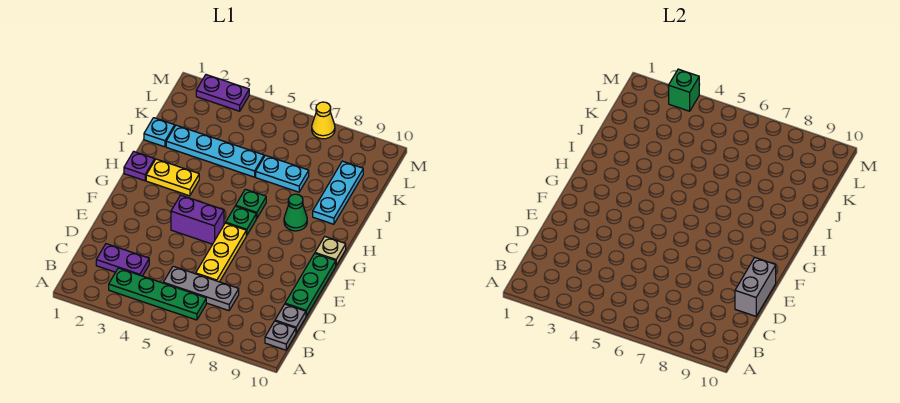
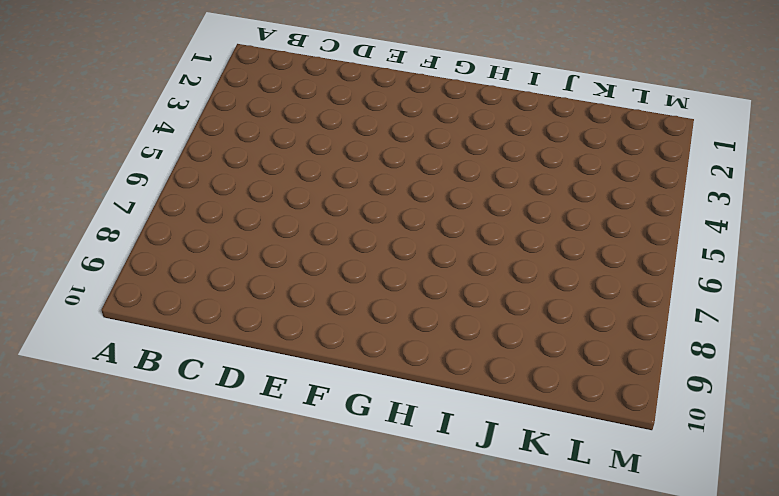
none -> green plate B3:B6 level 1
none -> grey plate B10 level 1
none -> purple plate C2:C3 level 1

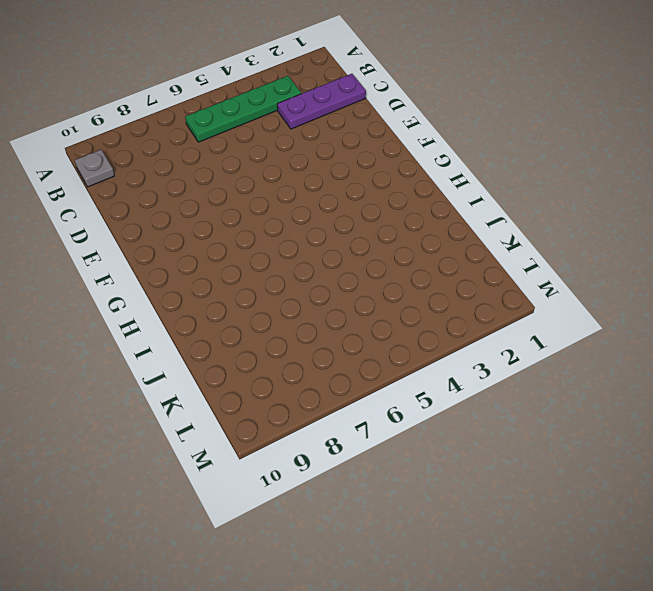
purple plate C1:C3 level 1 -> purple plate C2:C3 level 1
none -> grey plate C5:C7 level 1
none -> grey plate C10 level 1
none -> yellow plate D6:F6 level 1

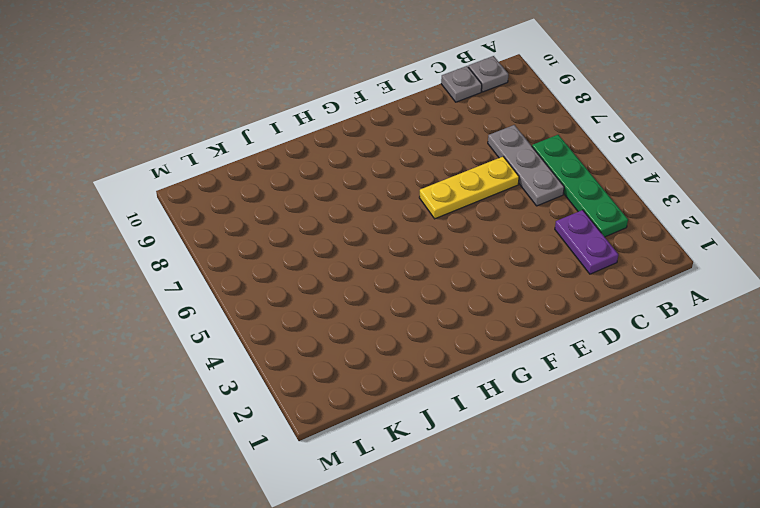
none -> green plate D10:F10 level 1
none -> purple brick F4:F5 level 1
none -> green plate G6 level 1

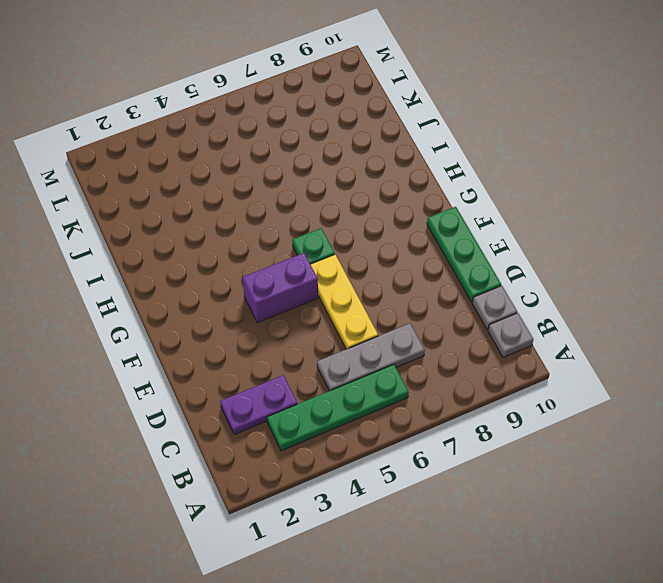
none -> tan plate G10 level 1
none -> purple plate H1 level 1
none -> yellow plate H2:H3 level 1

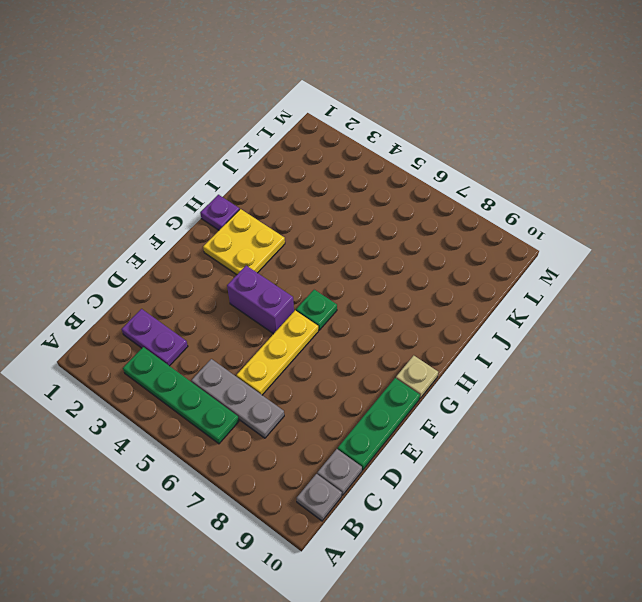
yellow plate G2:H3 level 1 -> yellow plate H2:H3 level 1
none -> green plate H6 level 1
none -> green cone H8 level 1
none -> cyan plate I9:K9 level 1

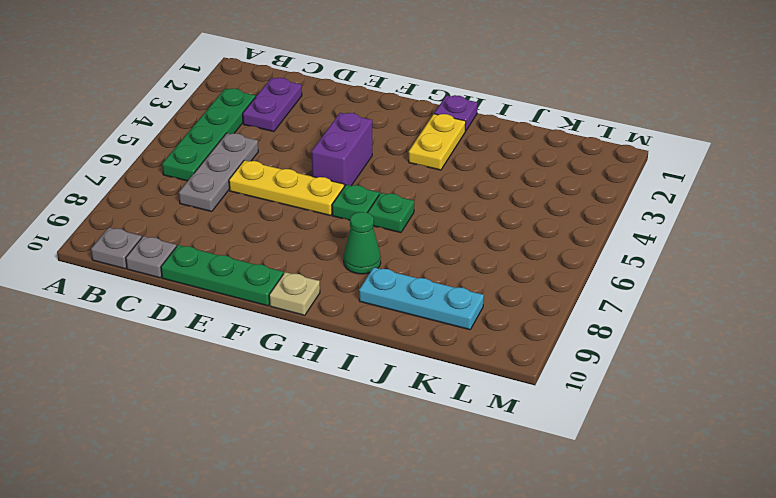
none -> cyan plate J1 level 1
none -> cyan plate J2:J5 level 1
none -> cyan plate J6:J7 level 1

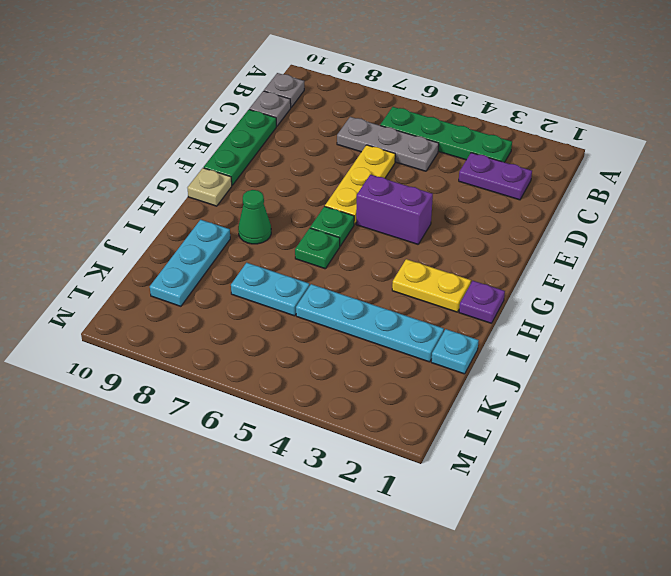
none -> purple plate M2:M3 level 1
none -> yellow cone M7 level 1
none -> grey brick D10:E10 level 2

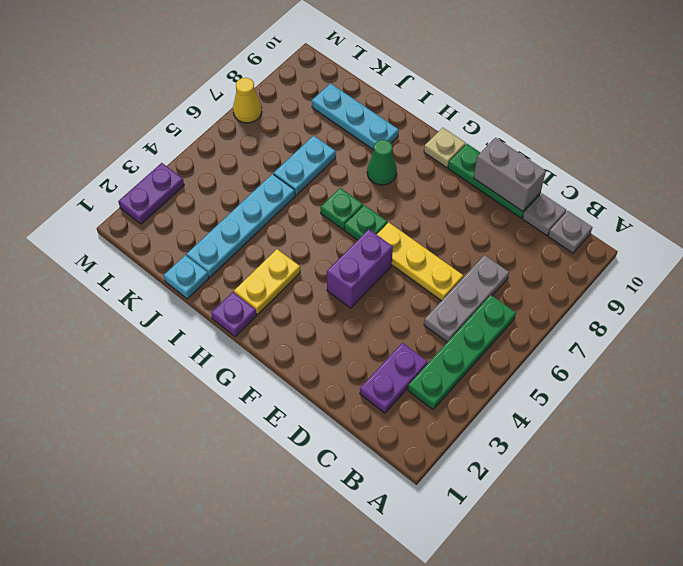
none -> green brick M3 level 2

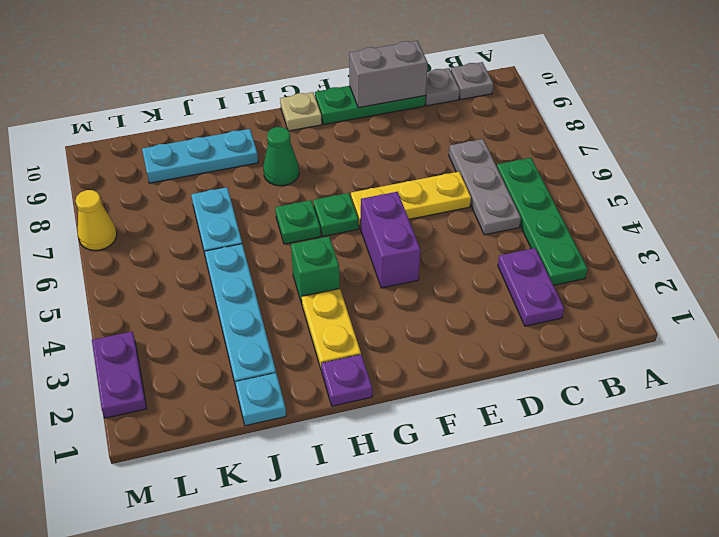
green brick H4 level 1 -> green brick M3 level 2

